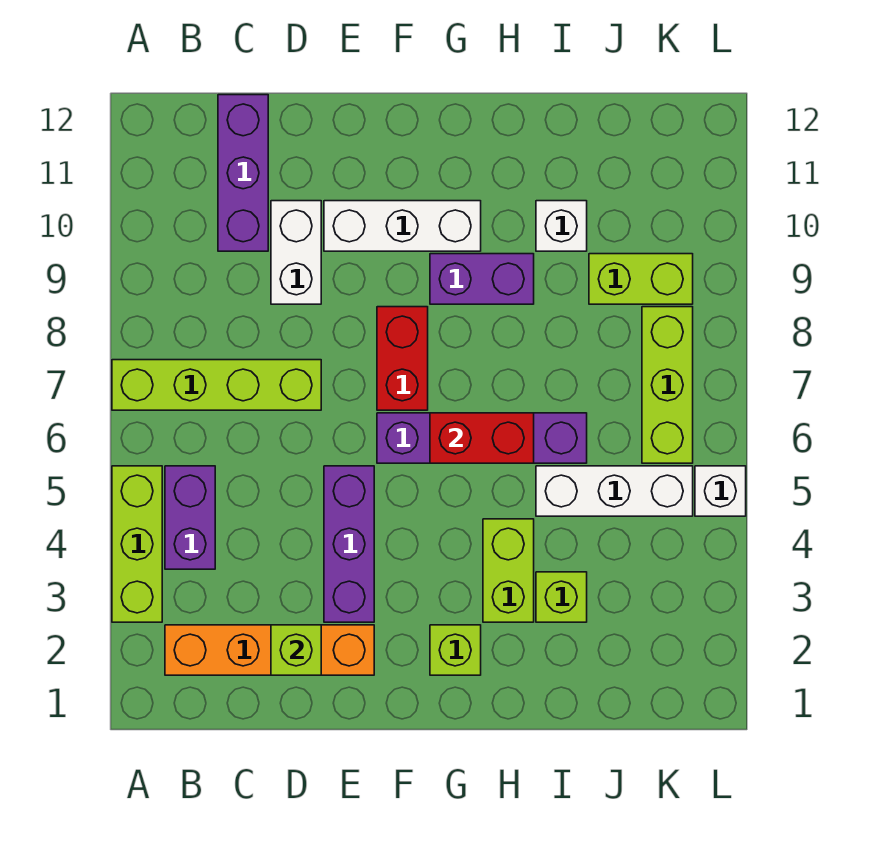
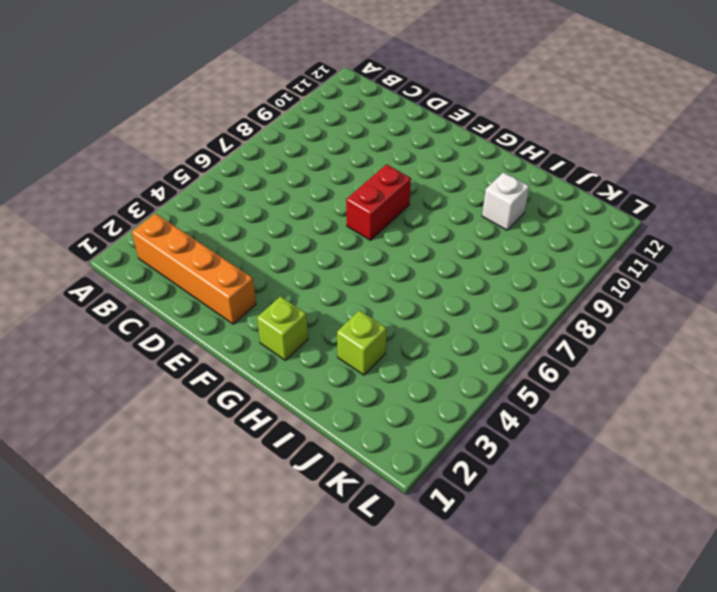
none -> lime brick A3:A5 level 1
none -> lime brick A7:D7 level 1
none -> purple brick B4:B5 level 1

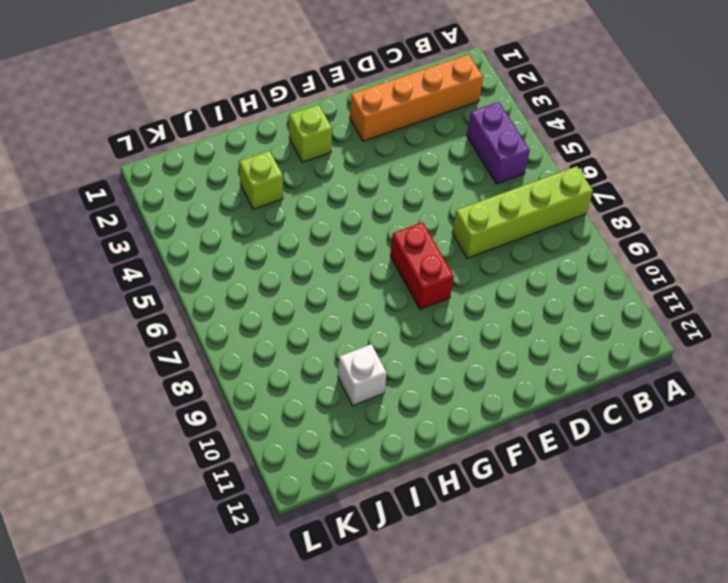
none -> lime brick A3:A5 level 1
none -> purple brick C10:C12 level 1
none -> white brick D9:D10 level 1

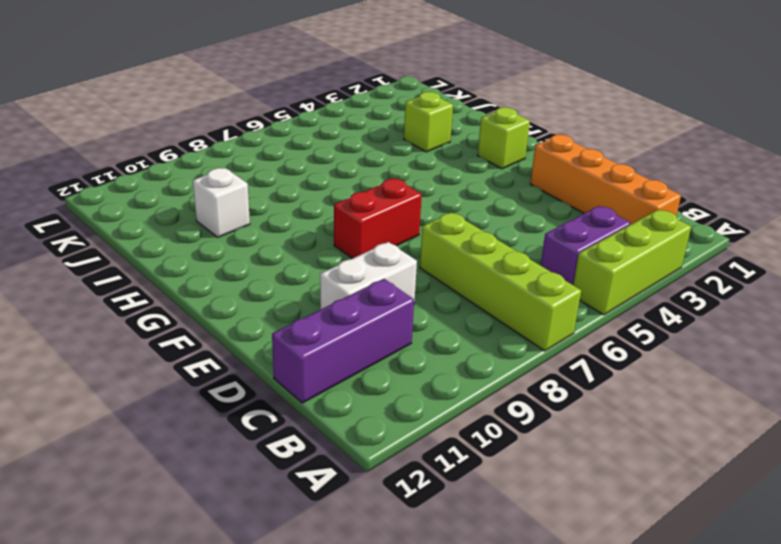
none -> purple brick E3:E5 level 1
none -> white brick E10:G10 level 1
none -> purple brick F6:I6 level 1

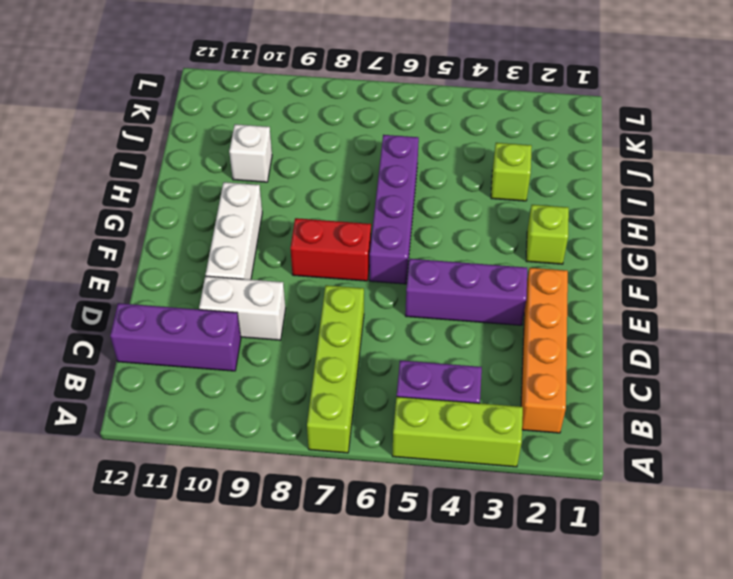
none -> purple brick G9:H9 level 1
none -> lime brick H3:H4 level 1
none -> white brick I5:K5 level 1

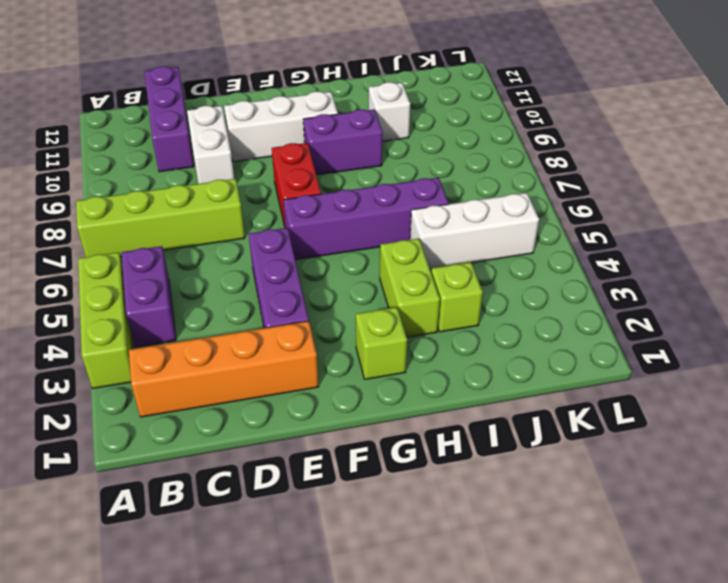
none -> lime brick J9:K9 level 1
none -> lime brick K6:K8 level 1
none -> white brick L5 level 1

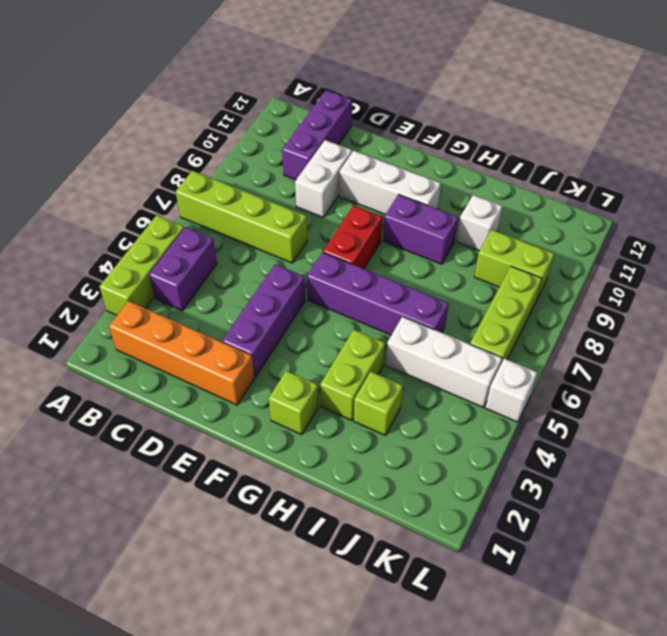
none -> lime brick D2 level 2
none -> red brick G6:H6 level 2

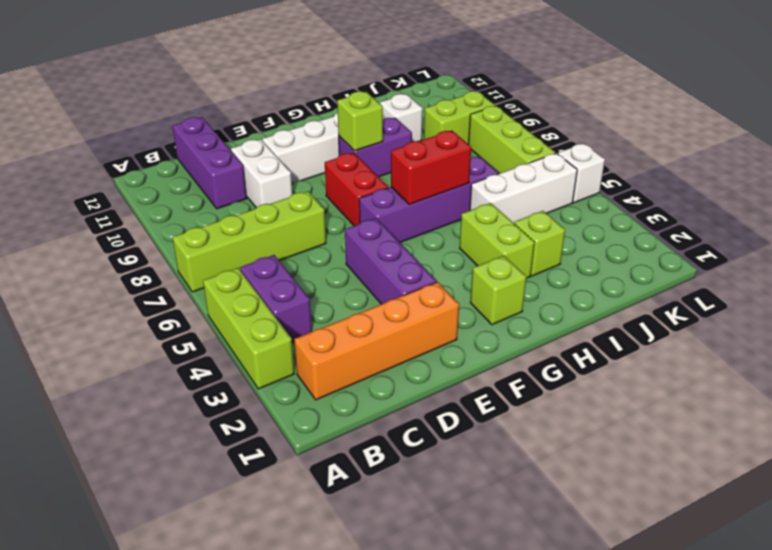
lime brick G9 level 2 -> lime brick D2 level 2

